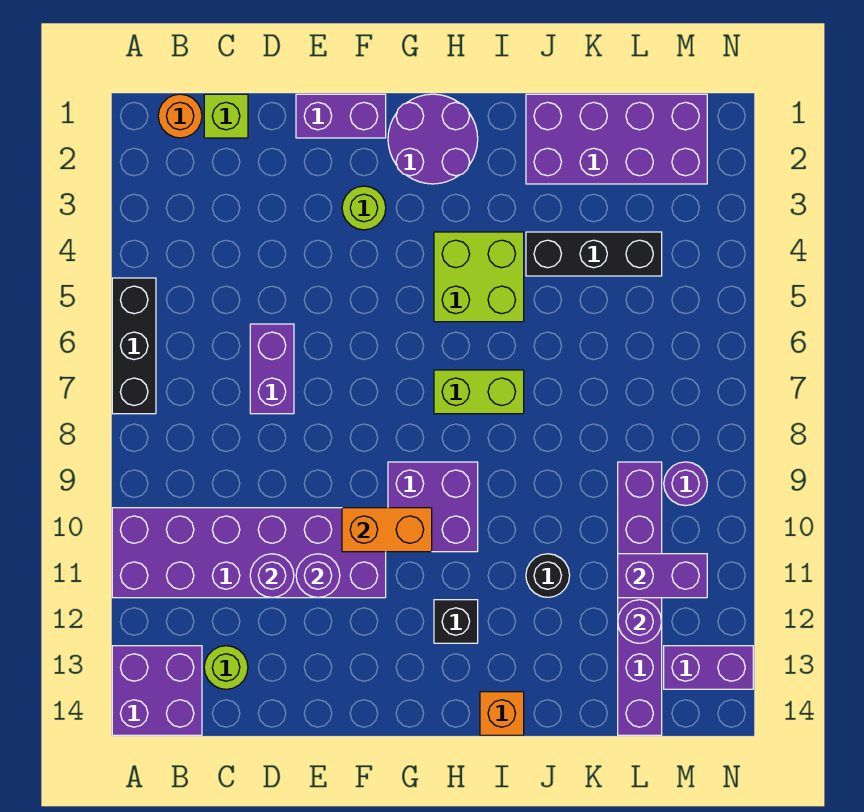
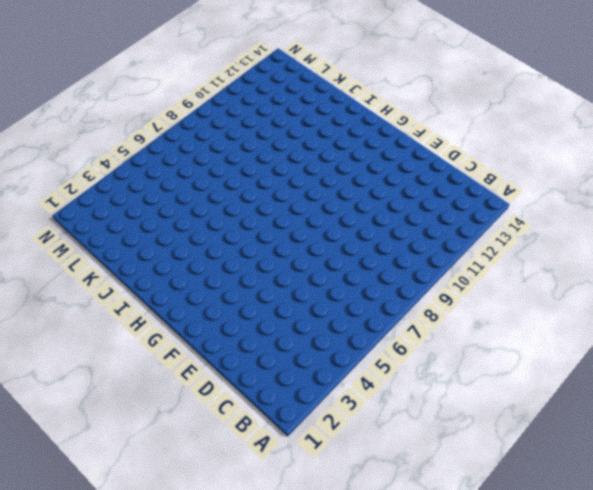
none -> black brick A5:A7 level 1
none -> purple brick A10:F11 level 1
none -> purple brick A13:B14 level 1

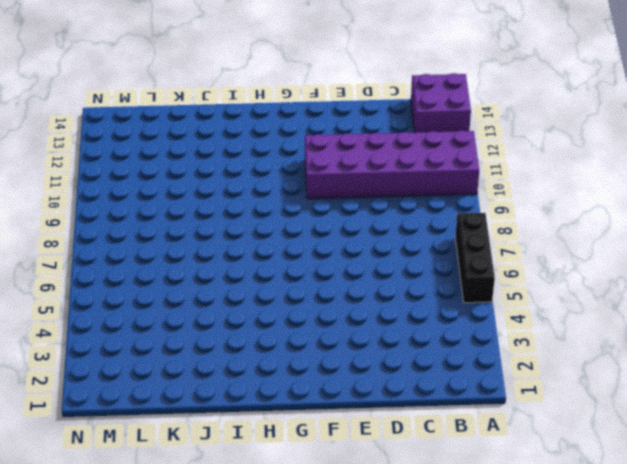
none -> orange round brick B1 level 1
none -> lime brick C1 level 1
none -> lime round brick C13 level 1

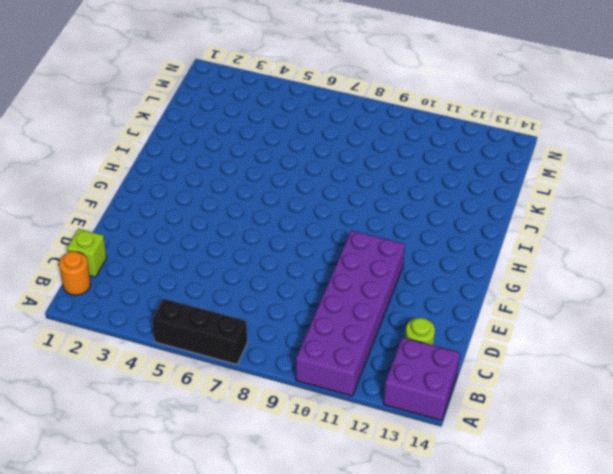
none -> purple brick D6:D7 level 1
none -> purple brick E1:F1 level 1
none -> lime round brick F3 level 1

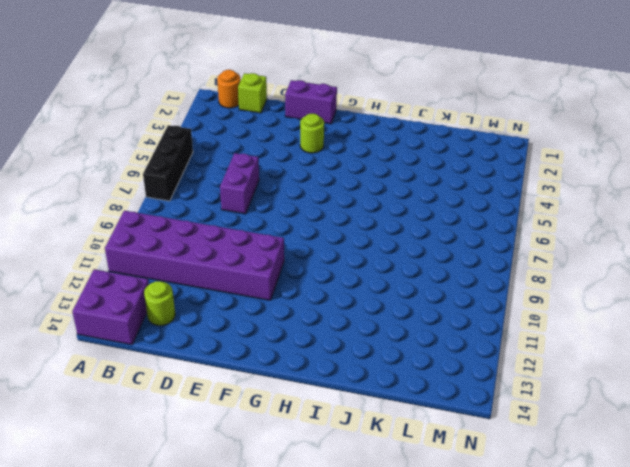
none -> purple round brick G1:H2 level 1
none -> purple brick G9:H10 level 1
none -> lime brick H4:I5 level 1

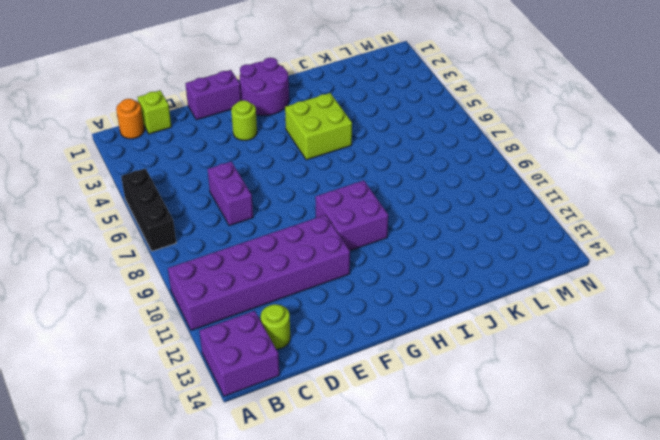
none -> lime brick H7:I7 level 1
none -> black brick H12 level 1
none -> orange brick I14 level 1

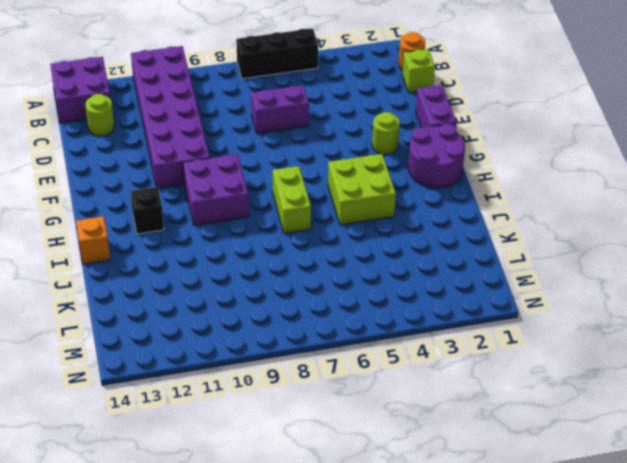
none -> purple brick J1:M2 level 1
none -> black brick J4:L4 level 1
none -> black round brick J11 level 1

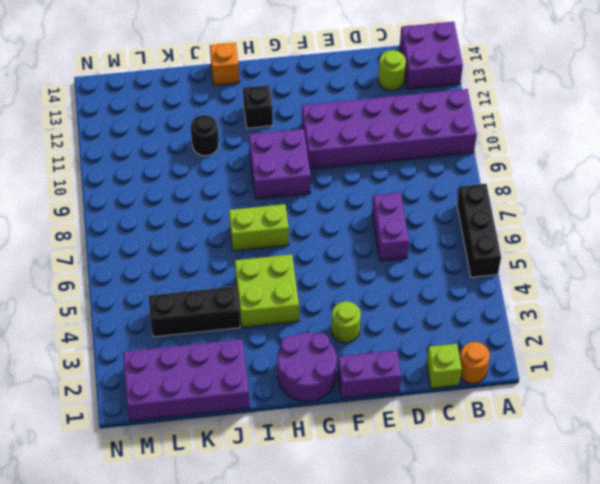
none -> purple brick L9:L14 level 1
none -> purple round brick M9 level 1
none -> purple brick M13:N13 level 1

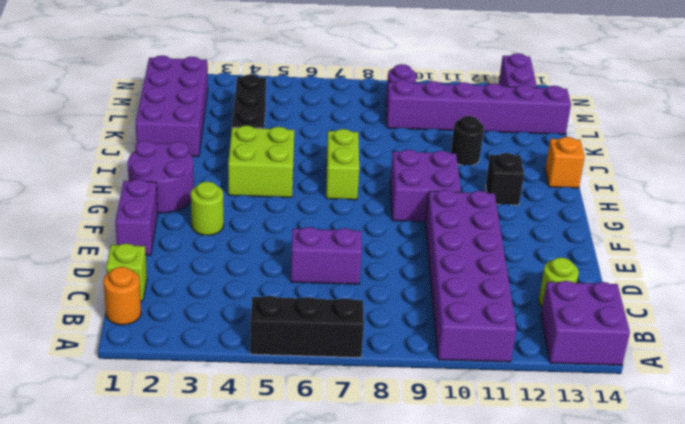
none -> purple round brick D11 level 2
none -> purple round brick E11 level 2
none -> orange brick F10:G10 level 2

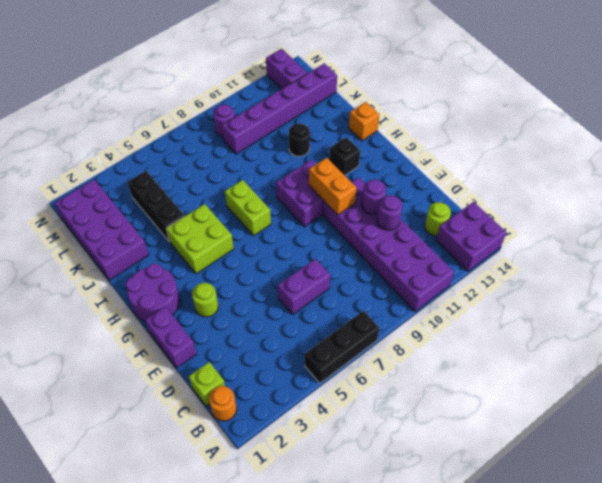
none -> purple brick L11:M11 level 2
none -> purple round brick L12 level 2

